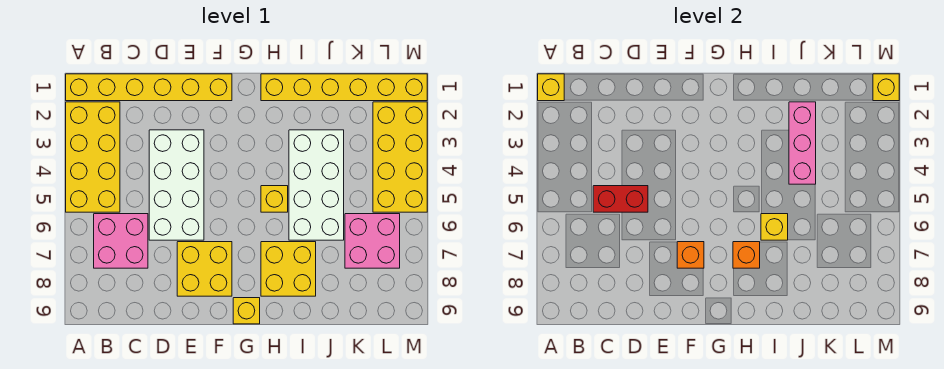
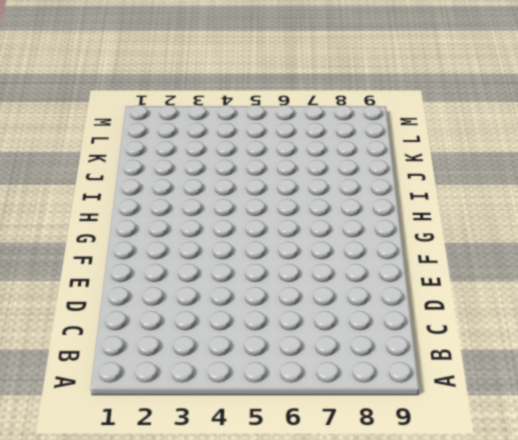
none -> yellow brick A1:F1 level 1
none -> yellow brick A2:B5 level 1
none -> pink brick B6:C7 level 1

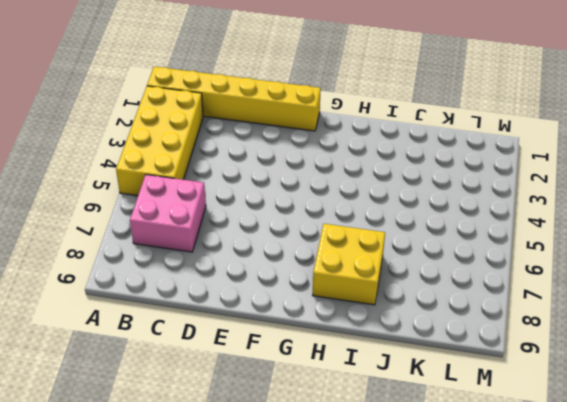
none -> white brick D3:E6 level 1
none -> yellow brick E7:F8 level 1
none -> yellow brick G9 level 1

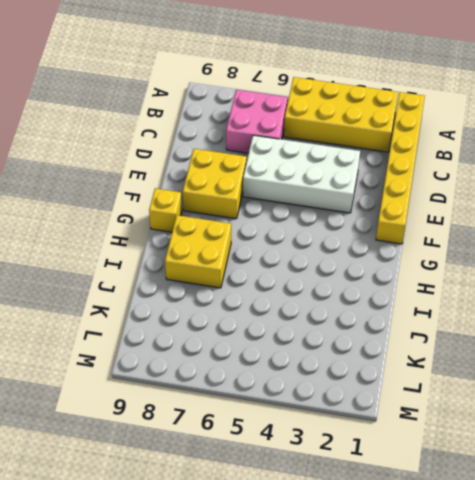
none -> yellow brick H1:M1 level 1
none -> yellow brick H5 level 1
none -> white brick I3:J6 level 1

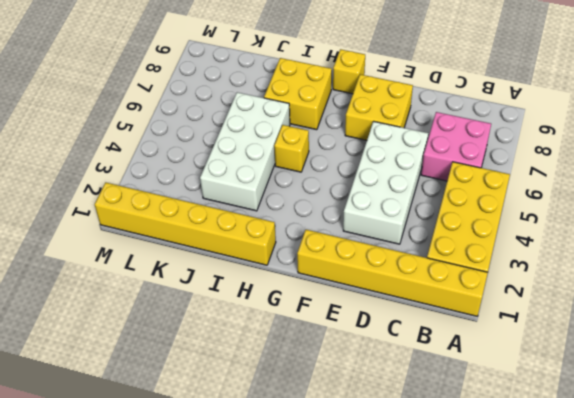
none -> pink brick K6:L7 level 1
none -> yellow brick L2:M5 level 1
none -> yellow brick A1 level 2

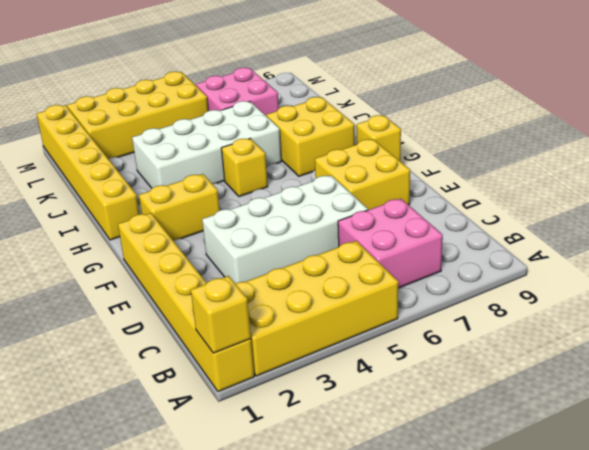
yellow brick G2:G3 level 1 -> none
none -> red brick C5:D5 level 2
none -> orange brick F7 level 2
none -> orange brick H7 level 2

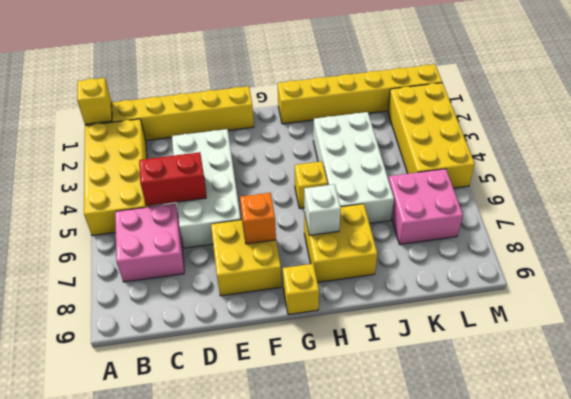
white brick H7 level 2 -> orange brick H7 level 2
none -> yellow brick I6 level 2
none -> pink brick J2:J4 level 2
none -> yellow brick M1 level 2

